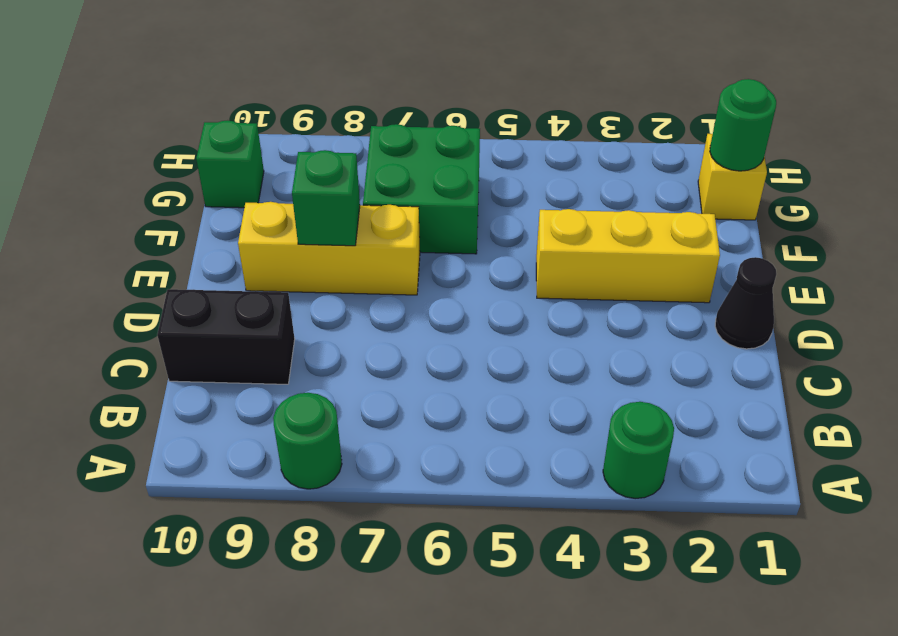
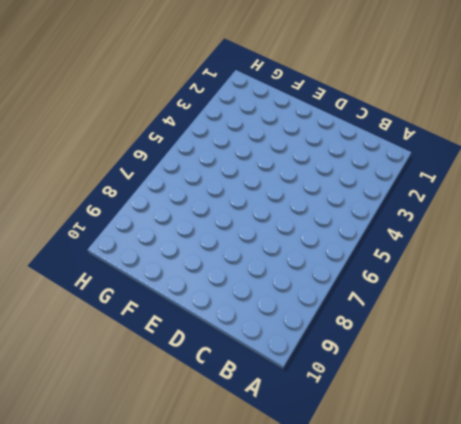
none -> green round brick A3 level 1
none -> green round brick A8 level 1

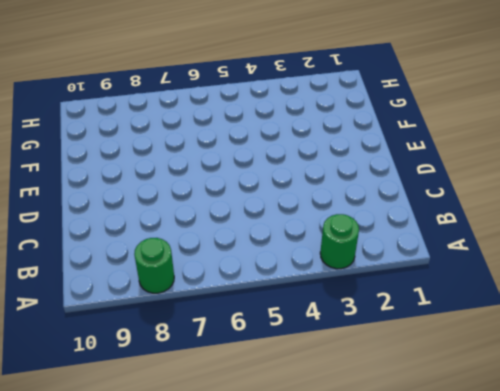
none -> black brick C9:C10 level 1
none -> black cone D1 level 1

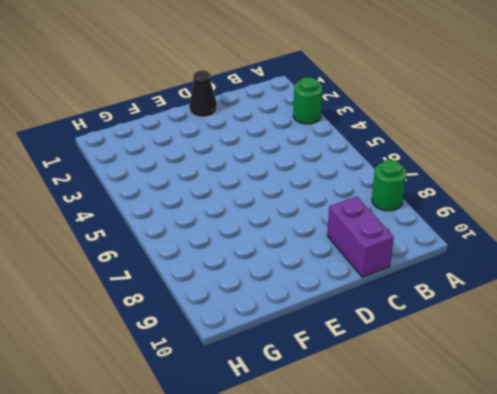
purple brick C9:C10 level 1 -> black brick C9:C10 level 1
none -> yellow brick E2:E4 level 1
none -> yellow brick E7:E9 level 1

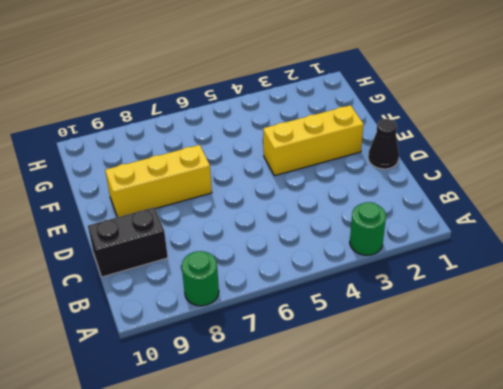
none -> green brick F6:G7 level 1
none -> yellow brick G1 level 1

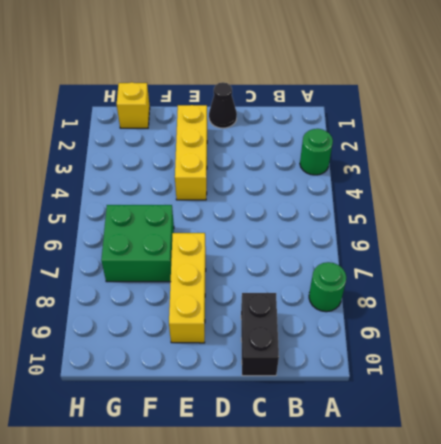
none -> green brick G10 level 1
none -> green brick E8 level 2

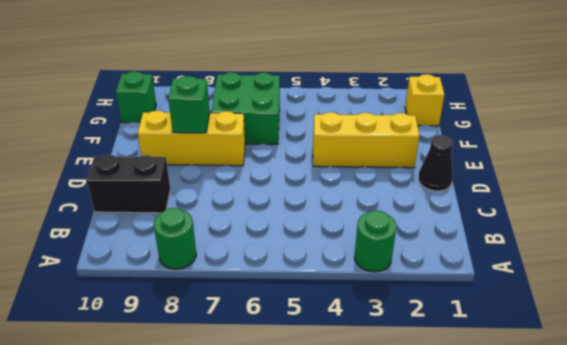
none -> green round brick G1 level 2

